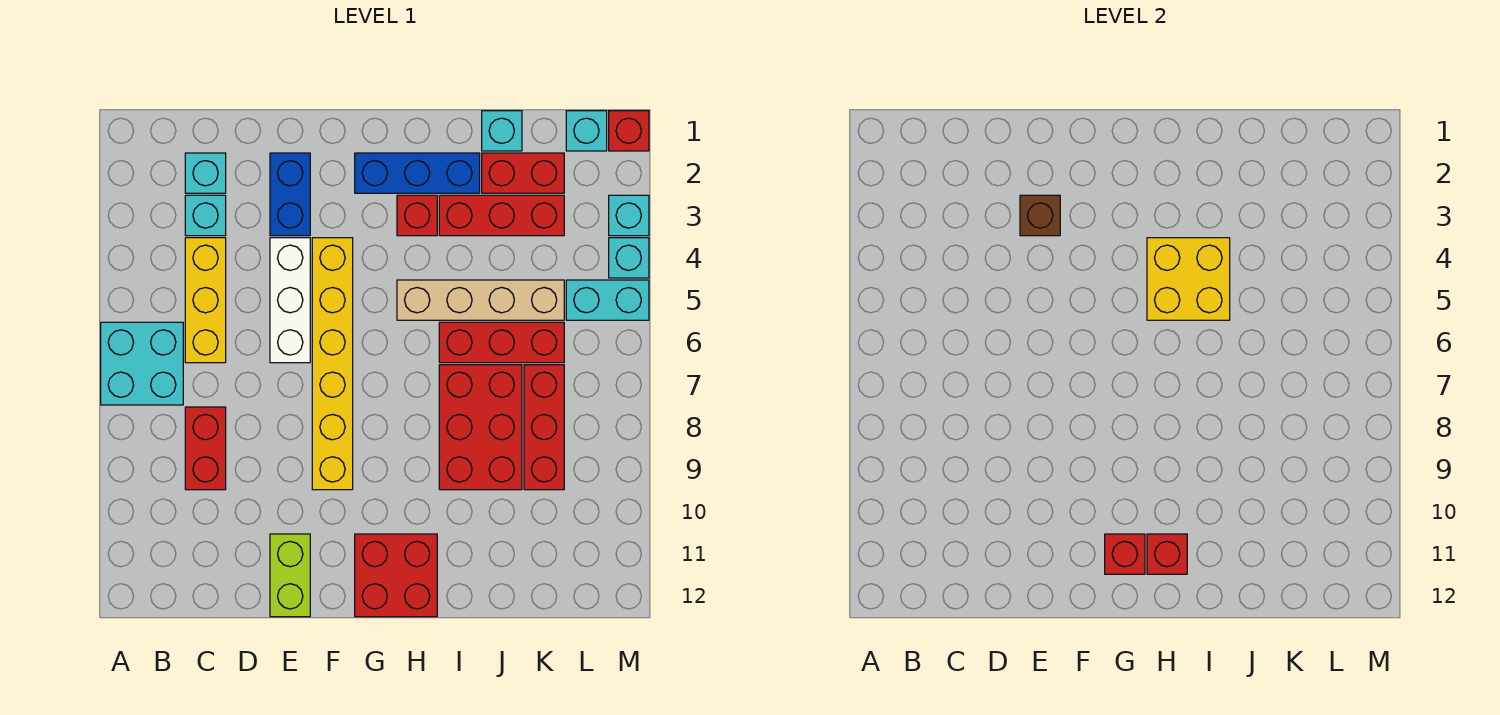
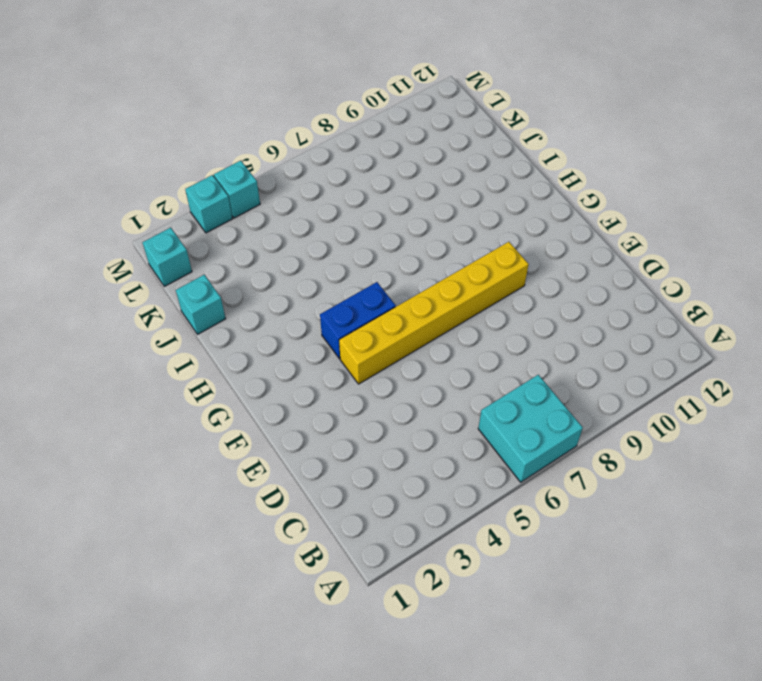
blue brick G4:G5 level 1 -> blue brick E2:E3 level 1
none -> cyan brick C2 level 1
none -> cyan brick C3 level 1
none -> yellow brick C4:C6 level 1

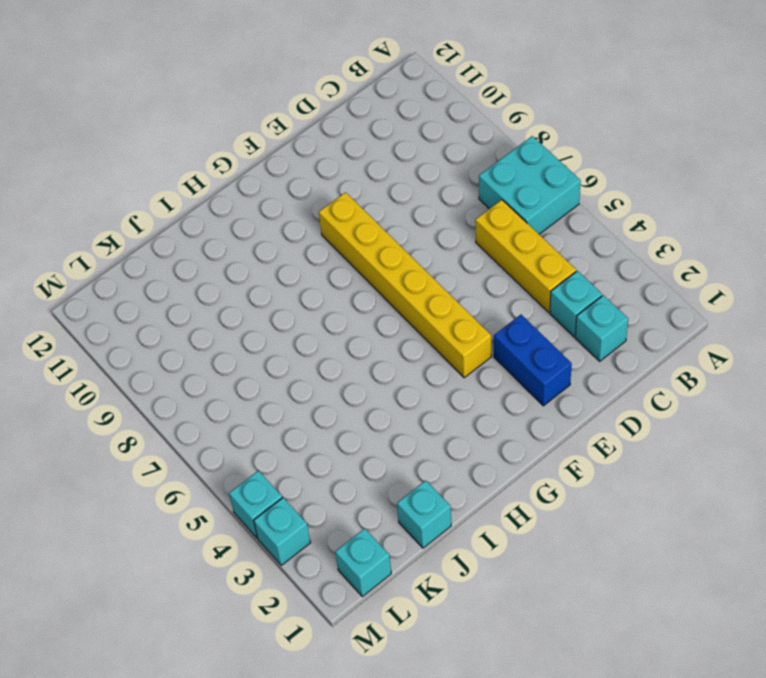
none -> red brick C8:C9 level 1
none -> white brick E4:E6 level 1
none -> lime brick E11:E12 level 1

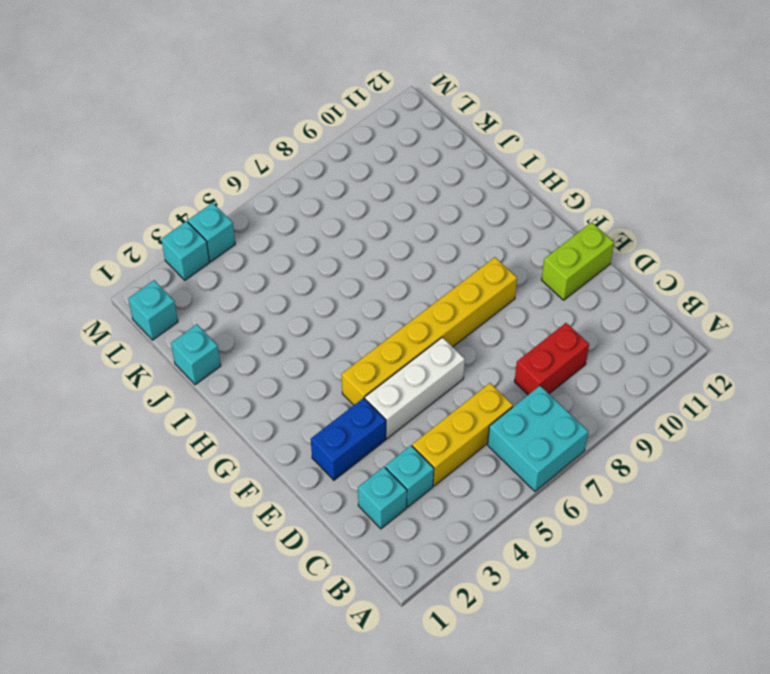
none -> blue brick G2:I2 level 1
none -> red brick G11:H12 level 1
none -> red brick H3 level 1

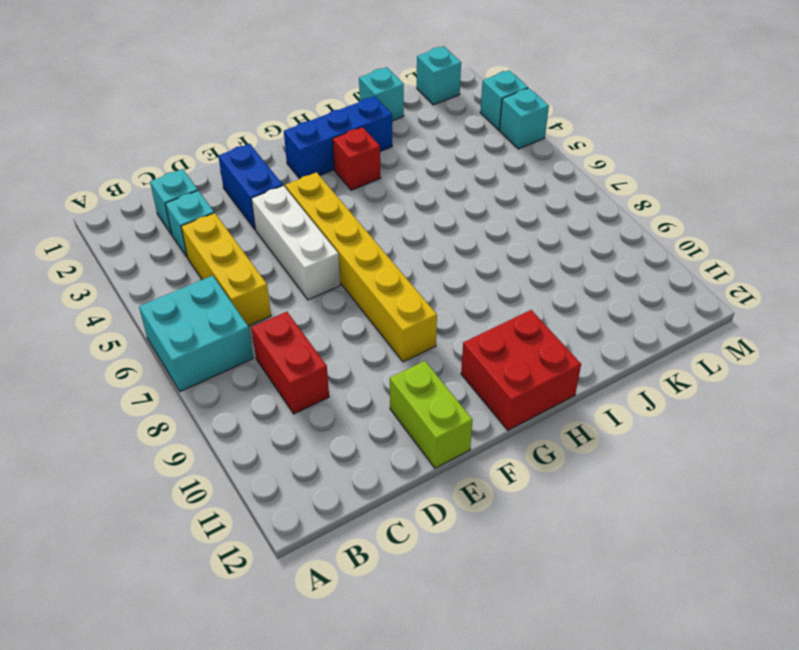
none -> tan brick H5:K5 level 1
none -> red brick I3:K3 level 1
none -> red brick I6:K6 level 1

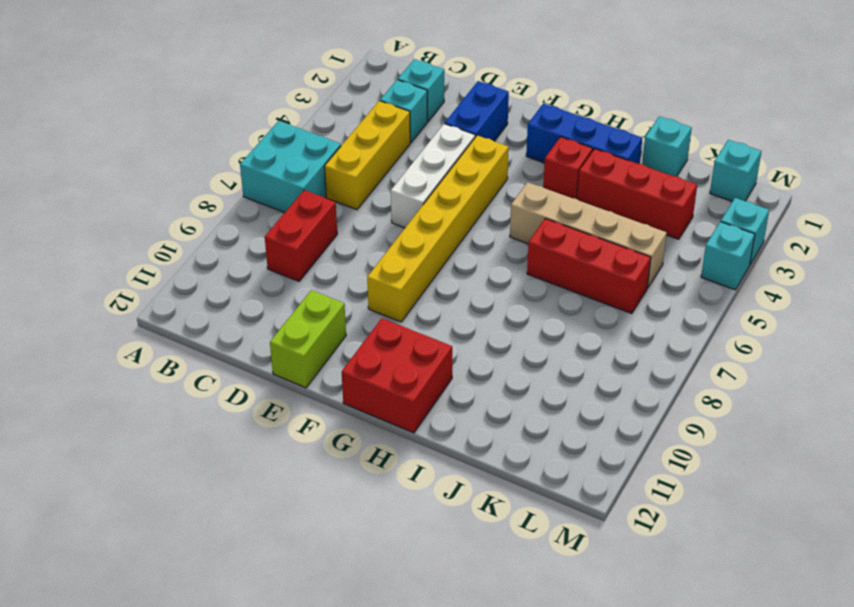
none -> red brick I7:J9 level 1
none -> red brick J2:K2 level 1
none -> red brick K7:K9 level 1

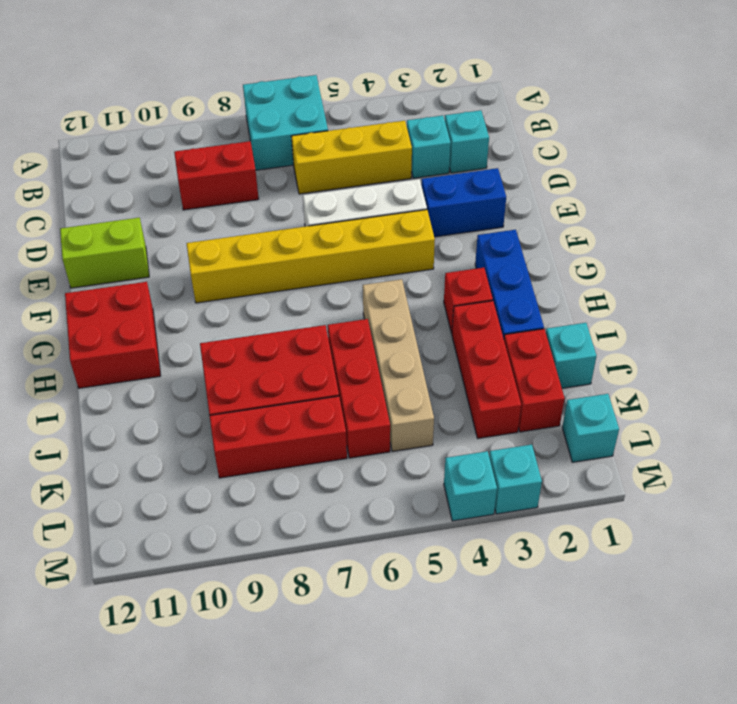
none -> cyan brick L5:M5 level 1
none -> red brick M1 level 1
none -> brown brick E3 level 2

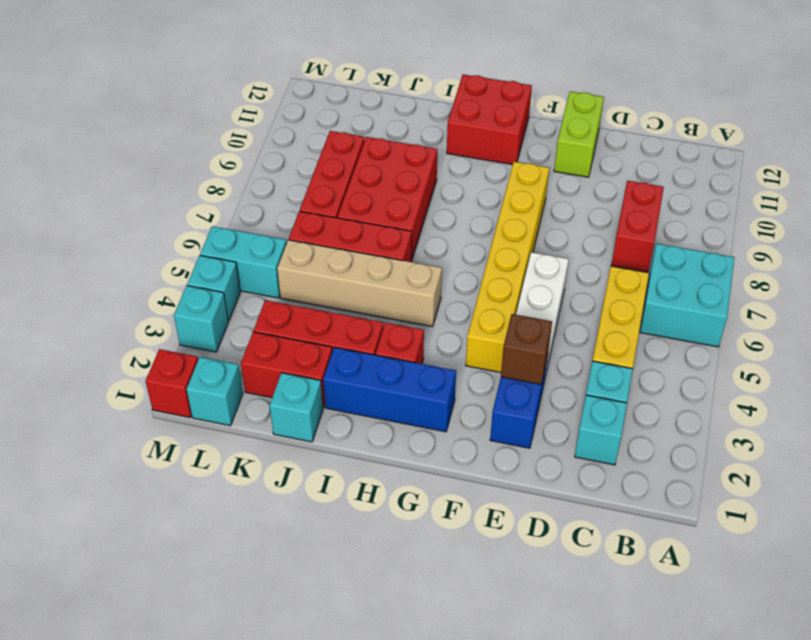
none -> red brick G11 level 2
none -> yellow brick H4:I5 level 2
none -> red brick H11 level 2

